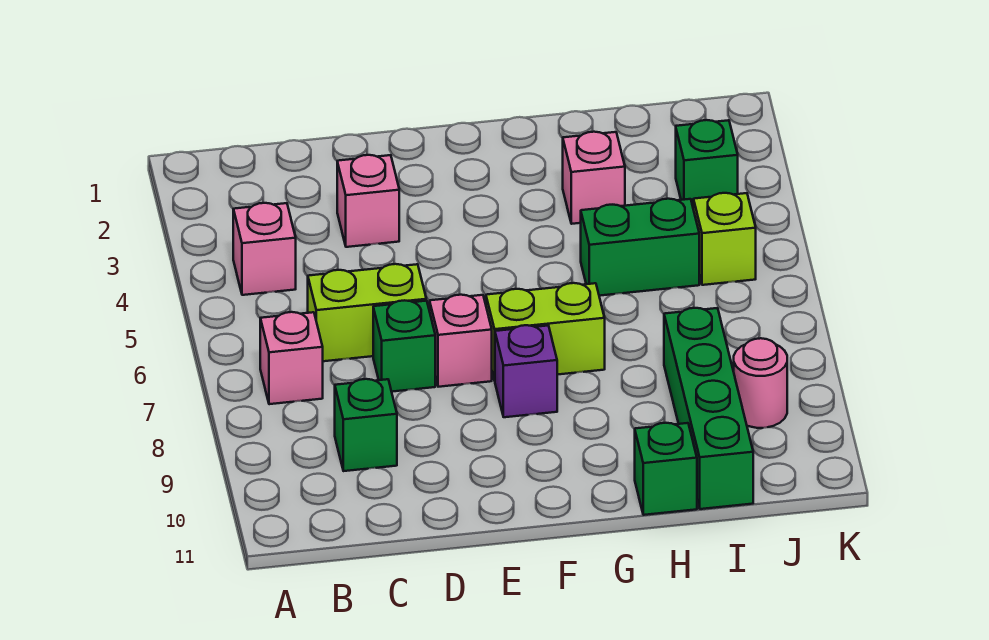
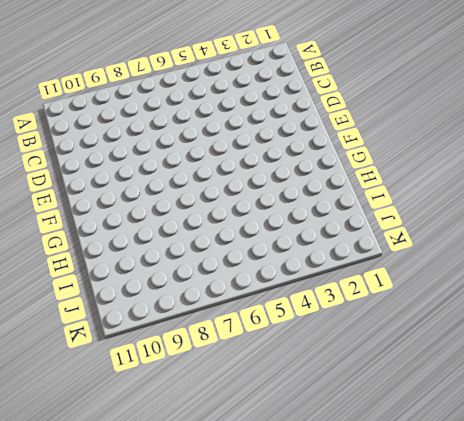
none -> pink brick B4 level 1
none -> pink brick B7 level 1
none -> lime brick C6:D6 level 1

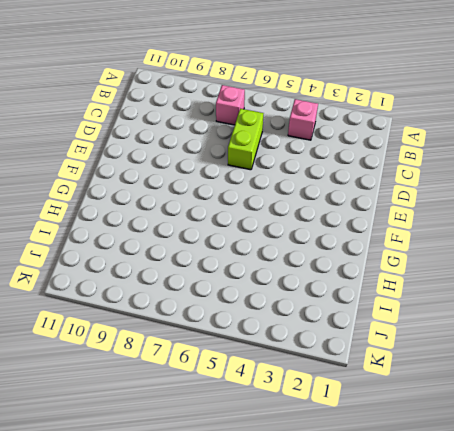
none -> green brick C9 level 1
none -> pink brick D3 level 1
none -> green brick D7 level 1

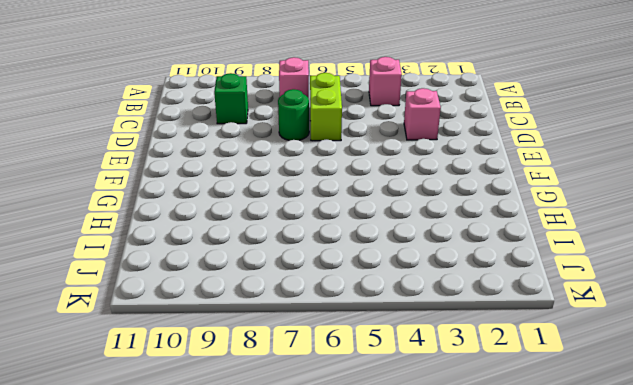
green round brick D7 level 1 -> green brick D7 level 1
none -> pink brick E7 level 1
none -> lime brick F7:G7 level 1
none -> purple brick F8 level 1

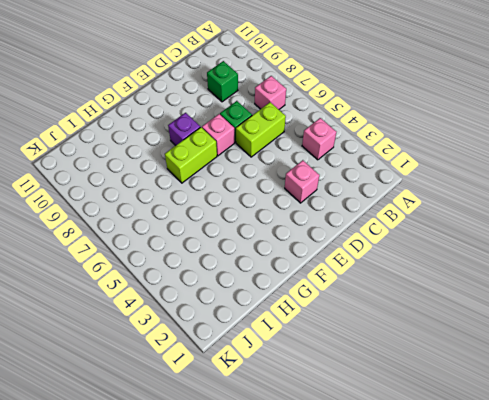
none -> pink brick H3 level 1
none -> green brick H5:I5 level 1
none -> green brick H11 level 1

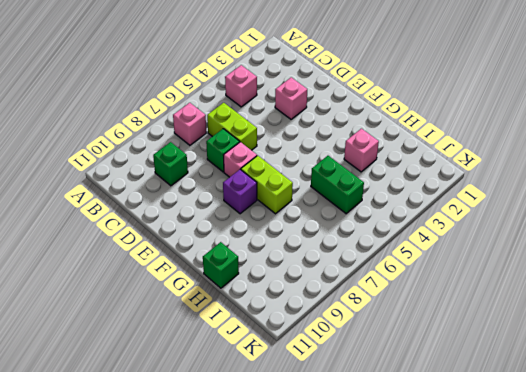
none -> green brick I8:I11 level 1
none -> green brick J3 level 1
none -> lime brick J5 level 1

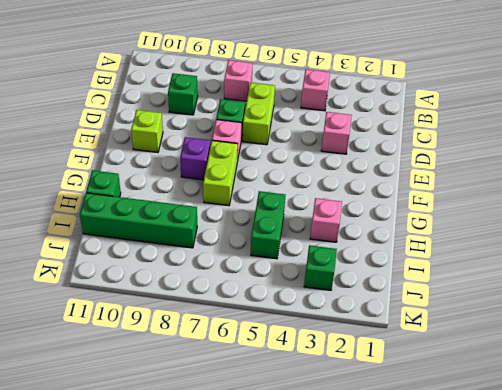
lime brick E10 level 1 -> lime brick J5 level 1
none -> pink round brick J9 level 1

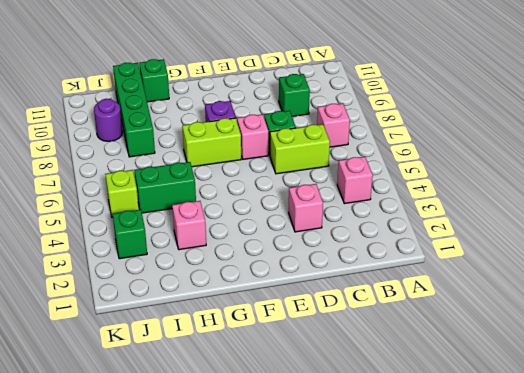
purple round brick J9 level 1 -> pink round brick J9 level 1

